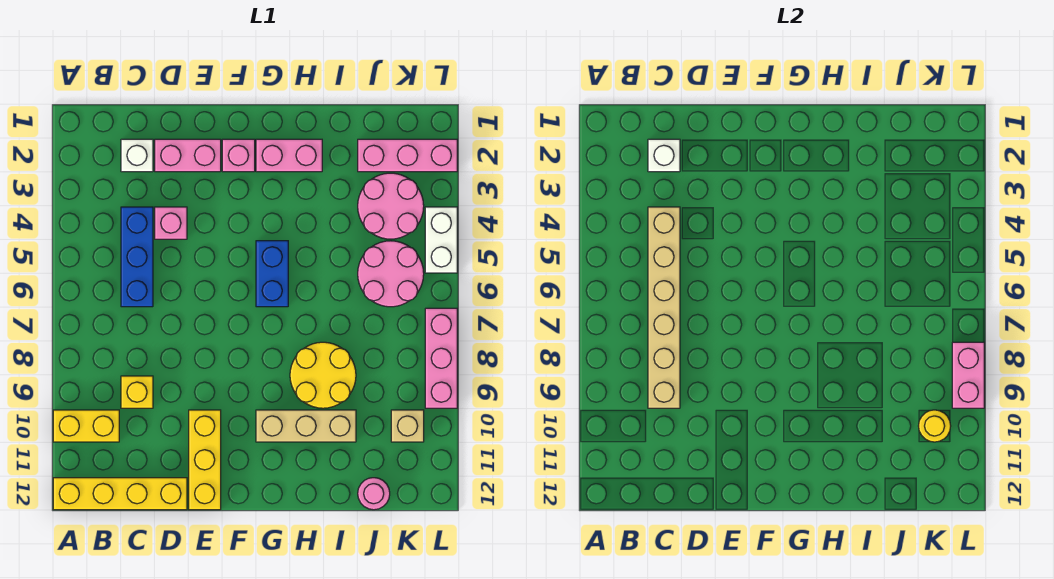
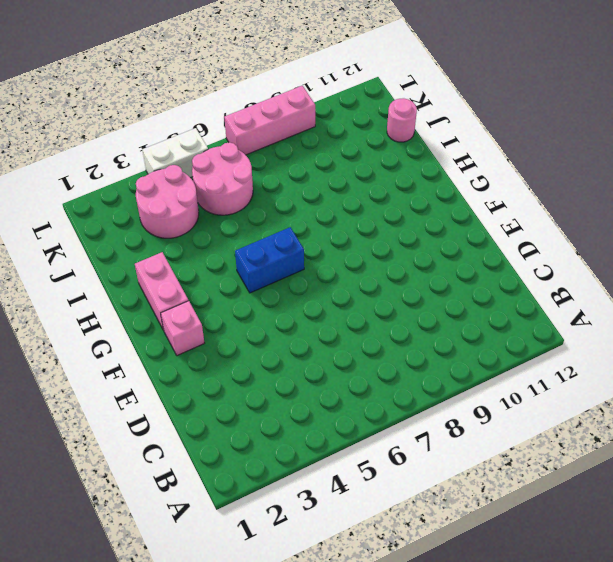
none -> yellow brick A10:B10 level 1
none -> yellow brick A12:D12 level 1
none -> white brick C2 level 1

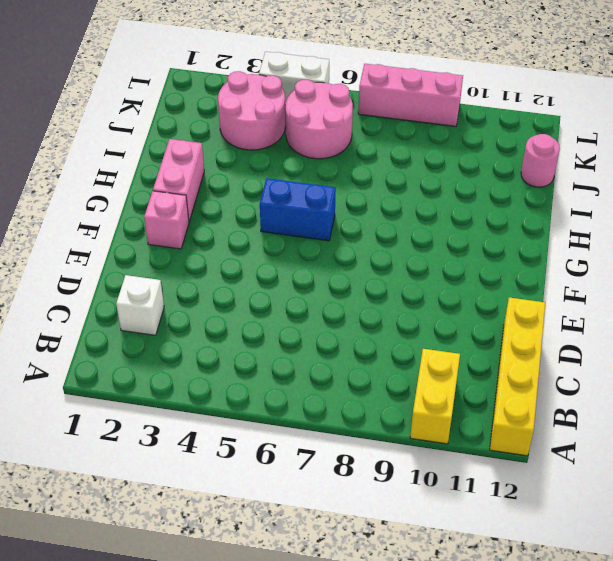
none -> blue brick C4:C6 level 1
none -> yellow brick C9 level 1
none -> pink brick D2:E2 level 1

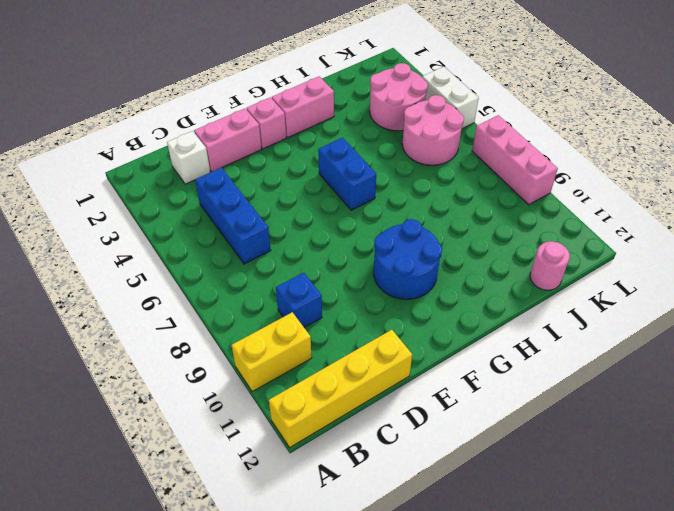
blue brick C9 level 1 -> yellow brick C9 level 1
blue round brick F9:G10 level 1 -> tan brick G10:I10 level 1
none -> pink brick D4 level 1
none -> yellow brick E10:E12 level 1
none -> yellow round brick H8:I9 level 1

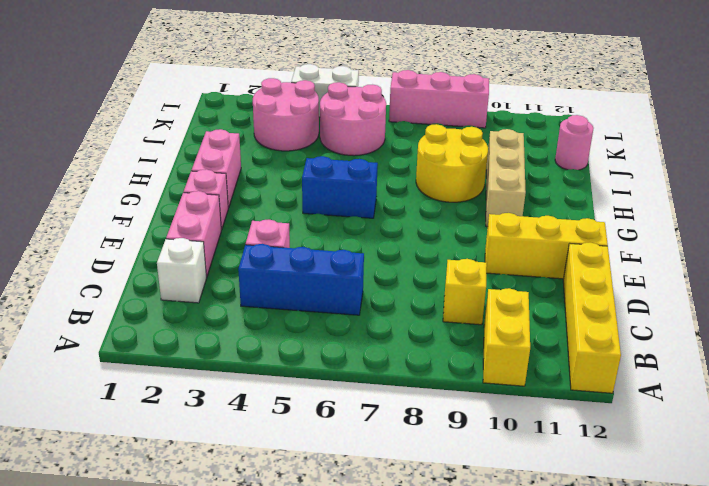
none -> pink brick J2:L2 level 1
none -> tan brick K10 level 1
none -> white brick C2 level 2

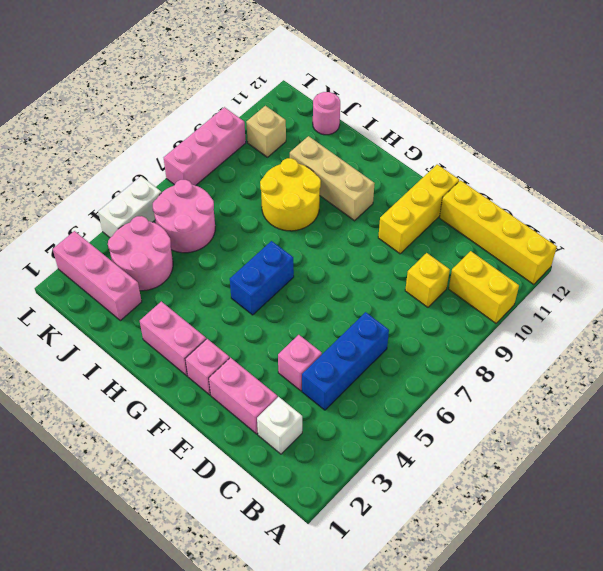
none -> white brick C2 level 2
none -> tan brick C4:C9 level 2
none -> yellow round brick K10 level 2

